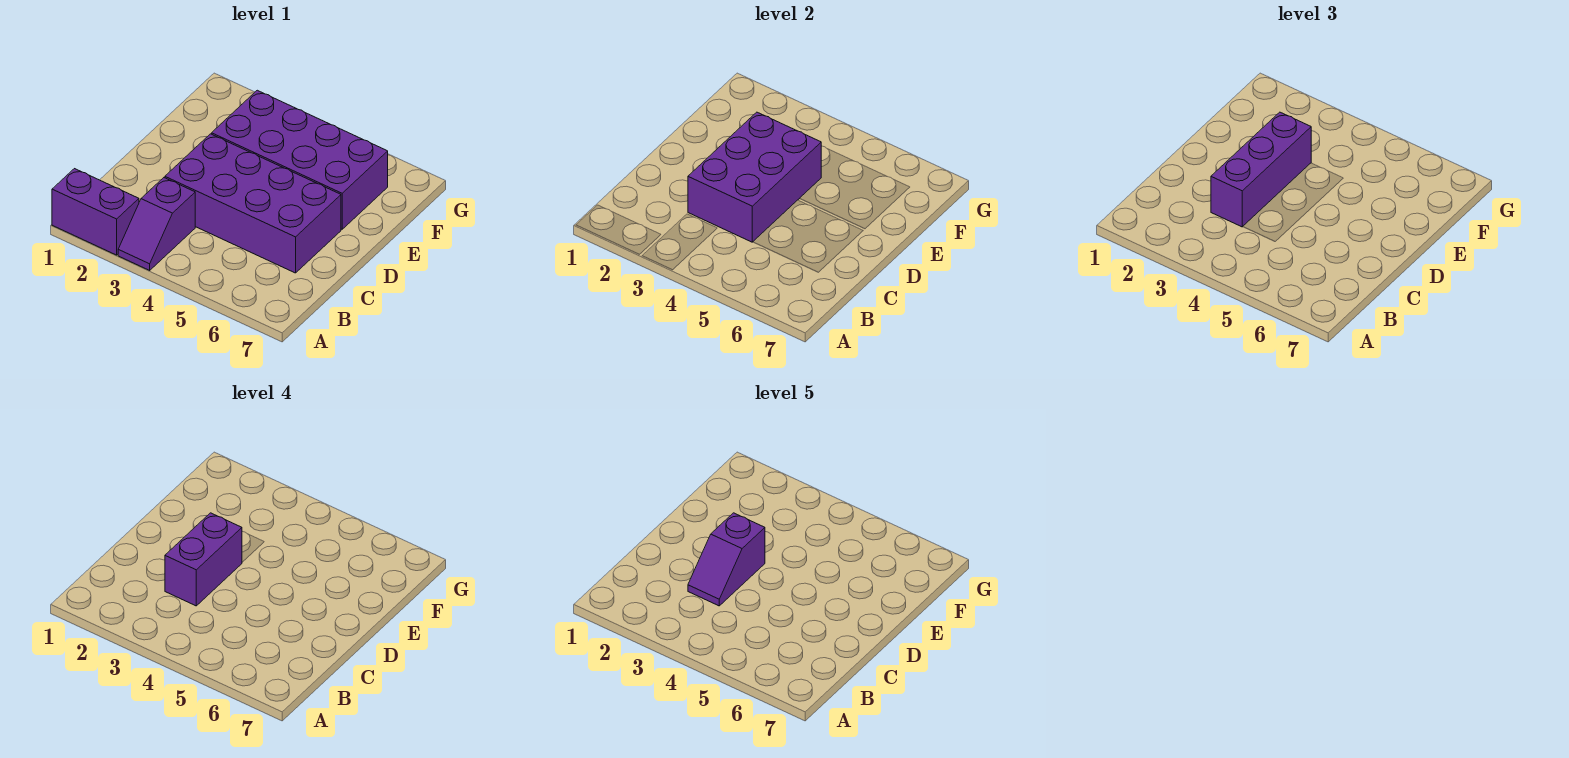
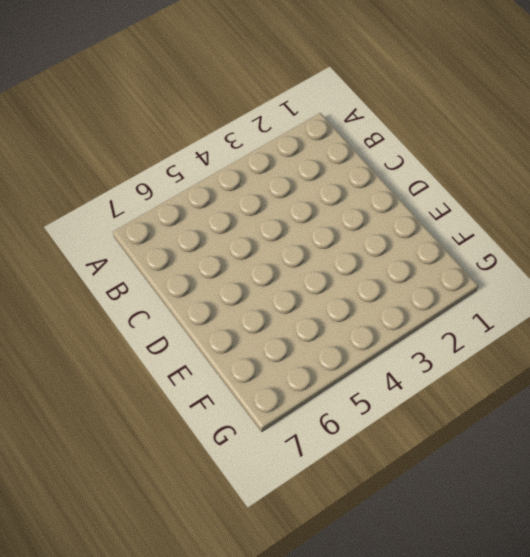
none -> purple brick A1:A2 level 1
none -> purple slope A3:B3 level 1 top B

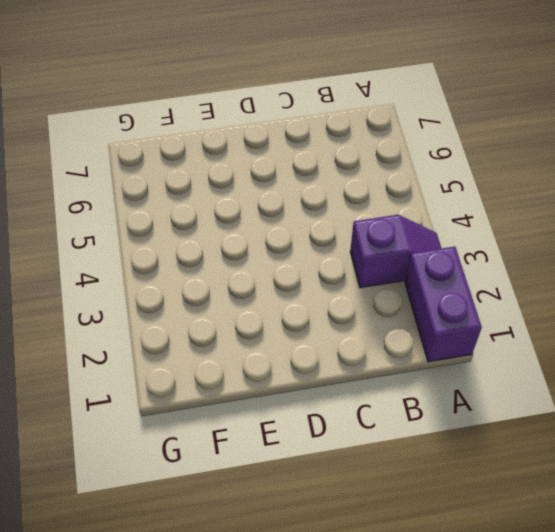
none -> purple brick C3:D6 level 1
none -> purple brick E3:F6 level 1

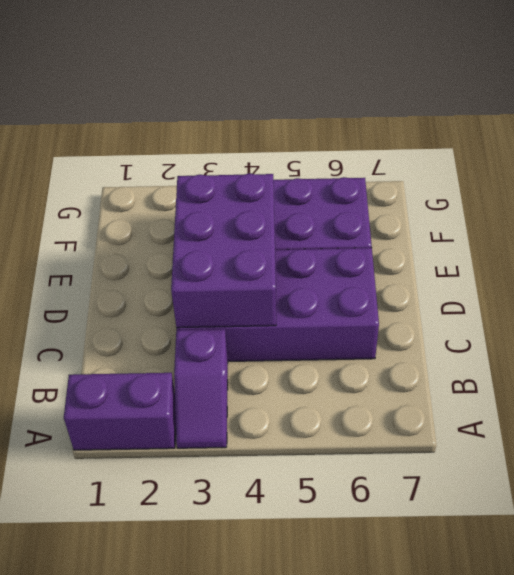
none -> purple brick C3:E3 level 3
none -> purple brick C3:D3 level 4

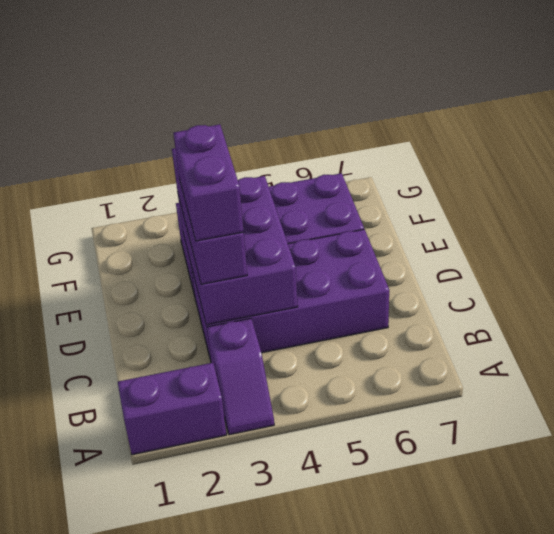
none -> purple slope C3:D3 level 5 top D

